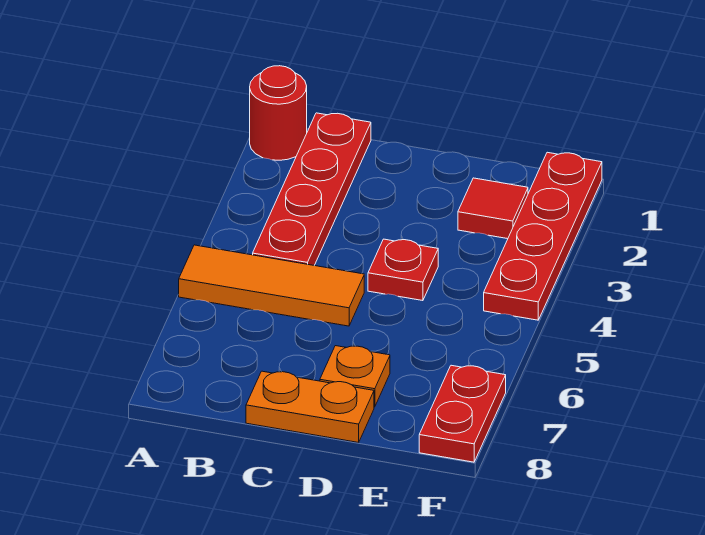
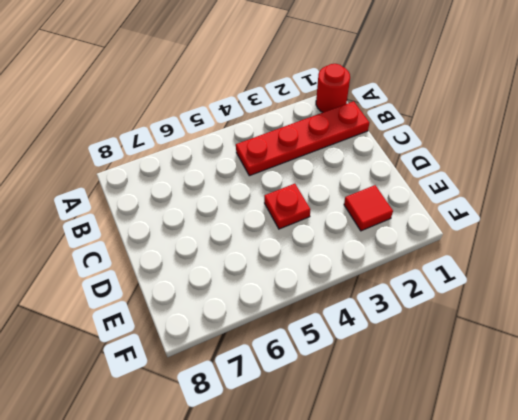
none -> orange tile A5:C5 level 1
none -> orange plate C8:D8 level 1

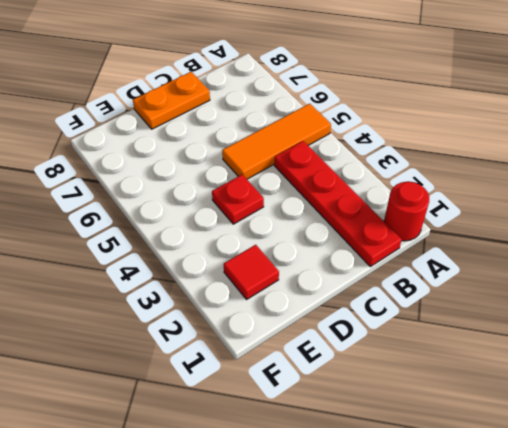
none -> orange plate D7 level 1
none -> red plate F1:F4 level 1

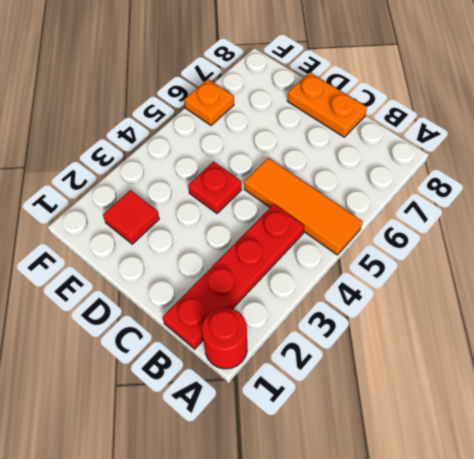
orange plate F6 level 1 -> orange plate D7 level 1
none -> red plate F1:F4 level 1
none -> red plate F7:F8 level 1

